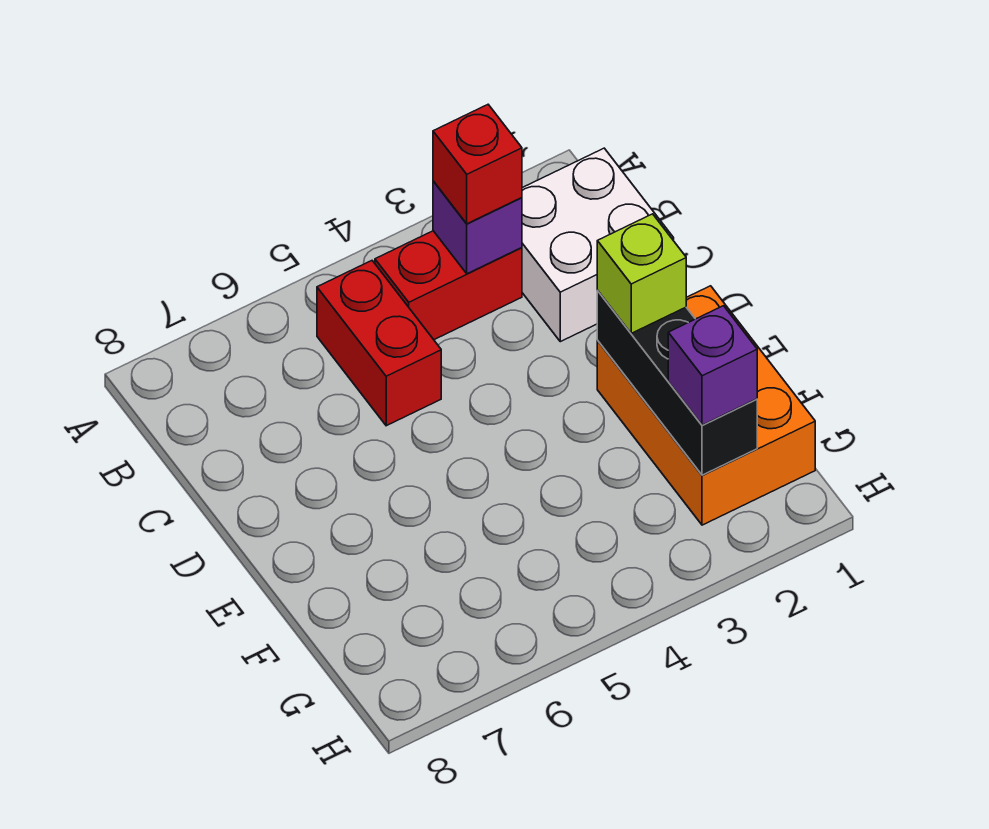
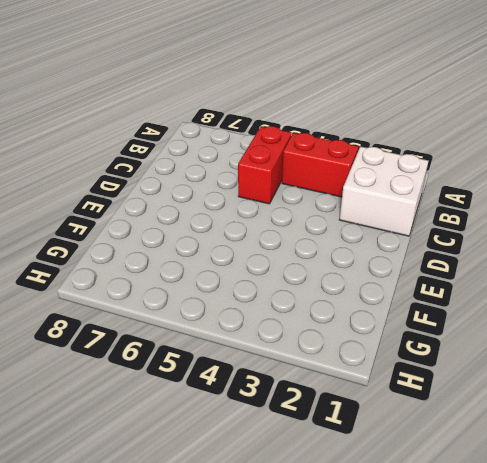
none -> orange brick E1:G2 level 1
none -> purple brick B3 level 2

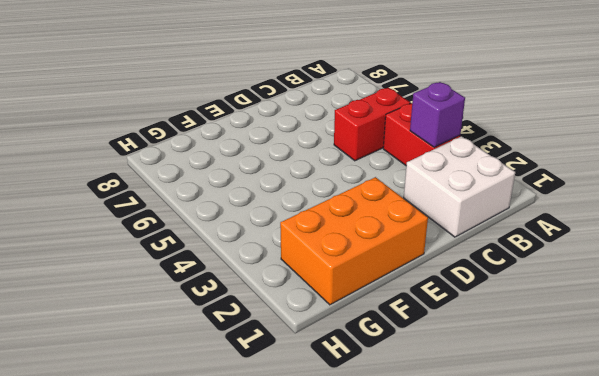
none -> black brick E2:G2 level 2
none -> red brick B3 level 3

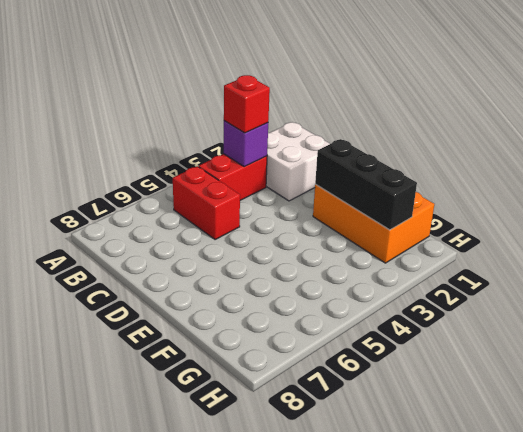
none -> lime brick E2 level 3
none -> purple brick G2 level 3

